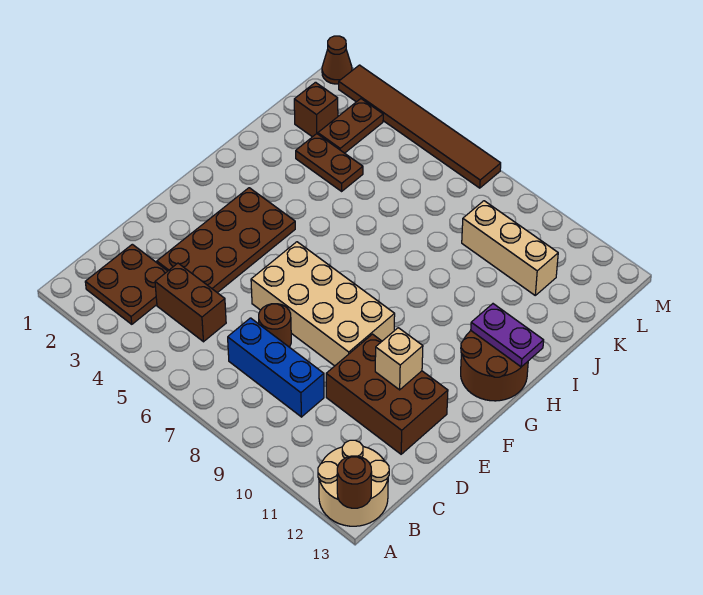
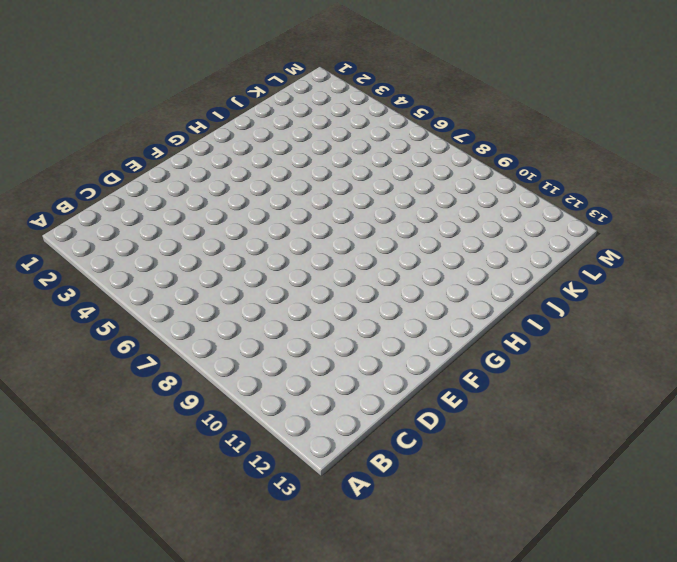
none -> tan round brick A12:B13 level 1
none -> brown plate B2:C3 level 1
none -> brown brick C4:C5 level 1

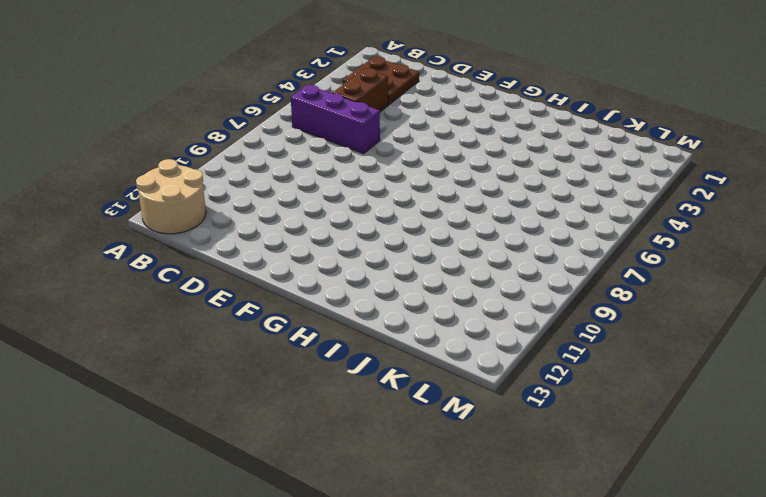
purple brick B6:D6 level 1 -> none
none -> blue brick C7:C9 level 1
none -> brown plate D3:G4 level 1
none -> brown round brick D7 level 1

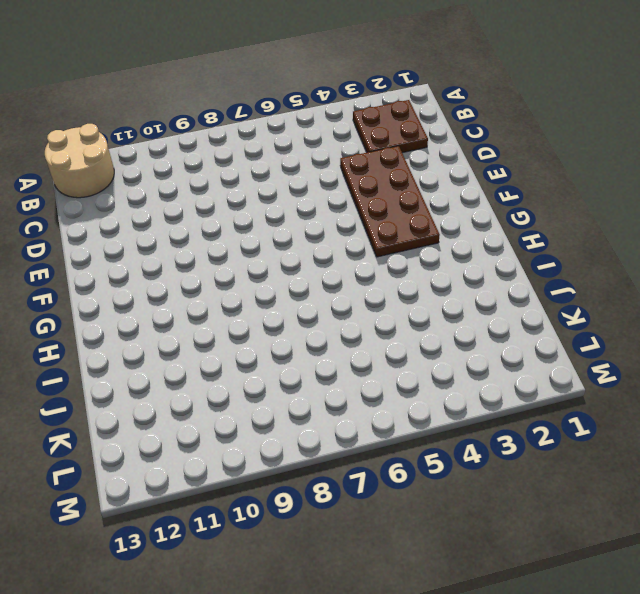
none -> brown brick C4:C5 level 1
none -> blue brick C7:C9 level 1
none -> brown round brick D7 level 1

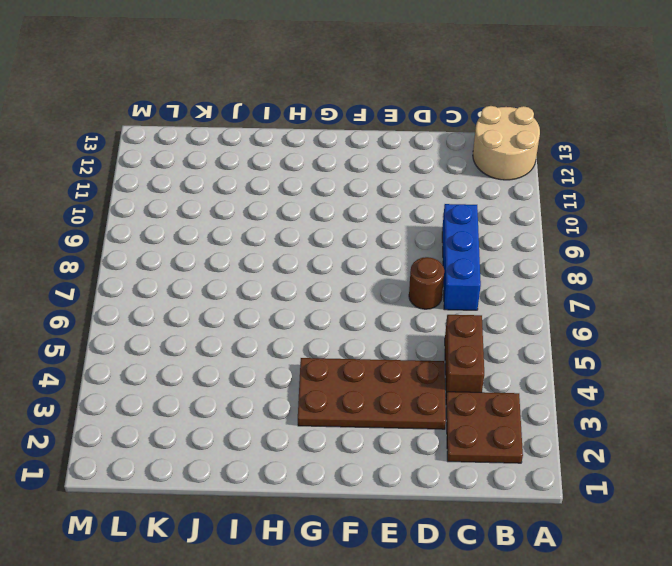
none -> brown brick D10:E12 level 1
none -> tan brick E6:F9 level 1
none -> brown round brick G12:H13 level 1

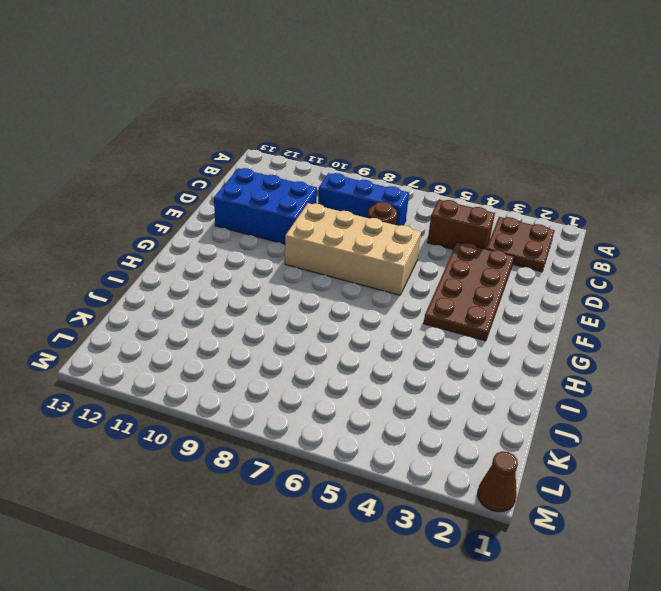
blue brick D10:E12 level 1 -> brown brick D10:E12 level 1
none -> tan round brick A12:B13 level 1
none -> brown round brick G12:H13 level 1
none -> brown plate J3:J4 level 1

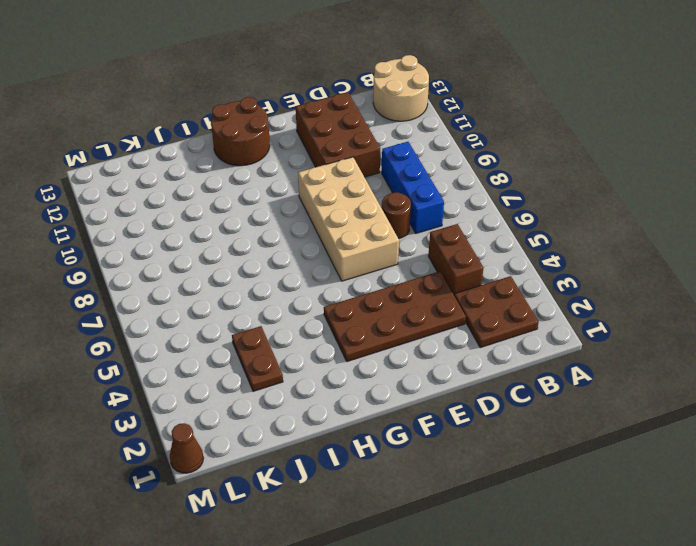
none -> brown brick K2 level 1
none -> brown plate K3:L3 level 1
none -> tan brick K9:K11 level 1

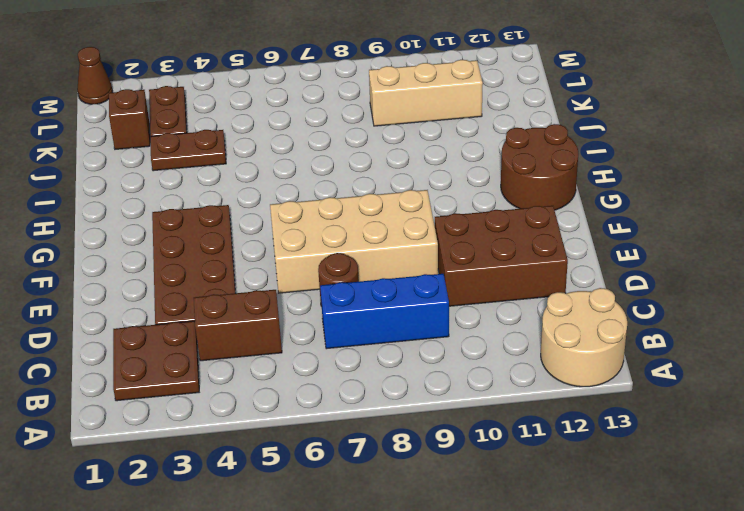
none -> brown tile M2:M7 level 1
none -> brown round brick A13 level 2
none -> tan brick E11 level 2

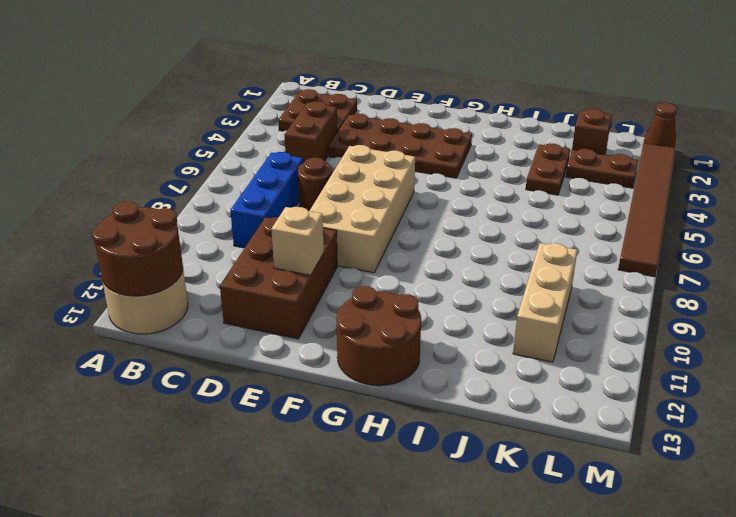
brown round brick A12:B13 level 2 -> brown round brick A13 level 2
none -> purple plate H12:H13 level 2

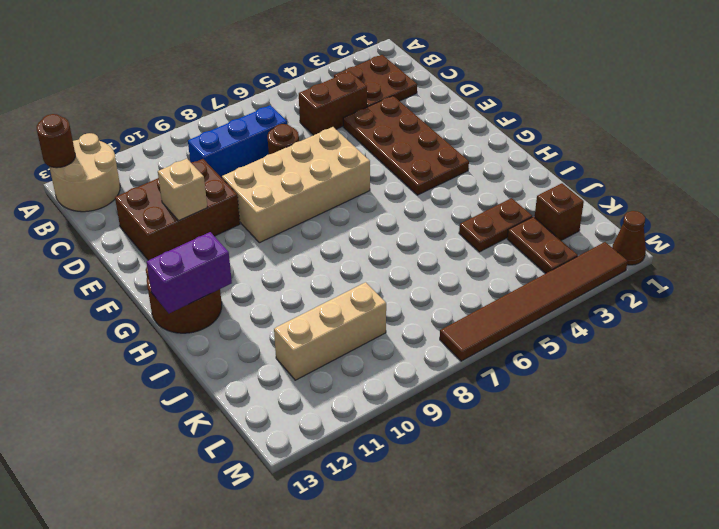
purple brick H12:H13 level 2 -> purple plate H12:H13 level 2

